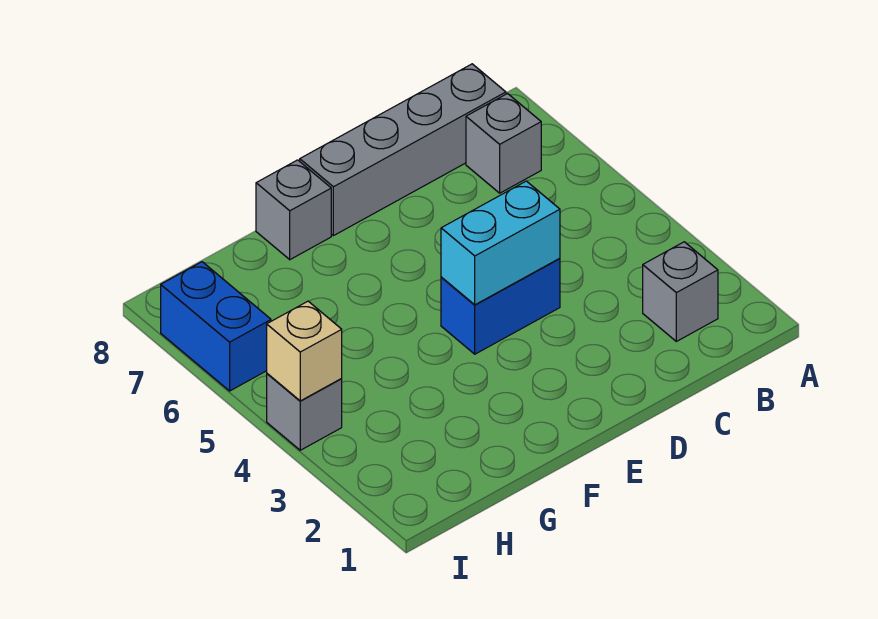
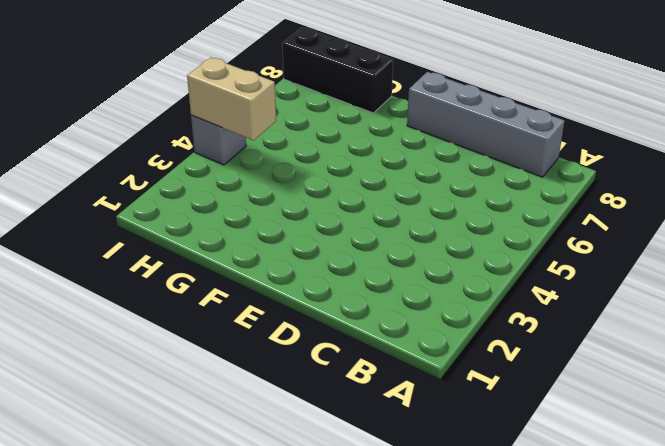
black brick G8:I8 level 1 -> none
tan brick H4:I4 level 2 -> tan brick I4 level 2
none -> grey brick B2 level 1
none -> grey brick B7 level 1

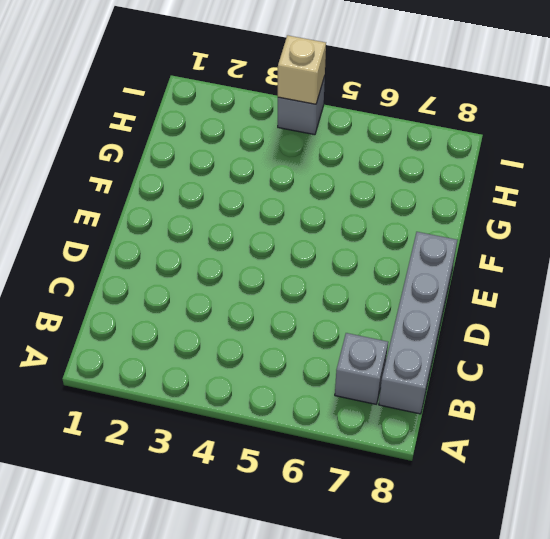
none -> grey brick B2 level 1
none -> blue brick D4:E4 level 1

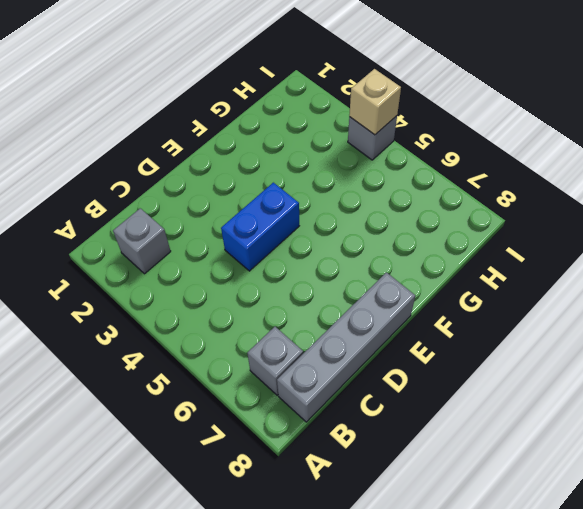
none -> grey brick F8 level 1
none -> blue brick I6:I7 level 1

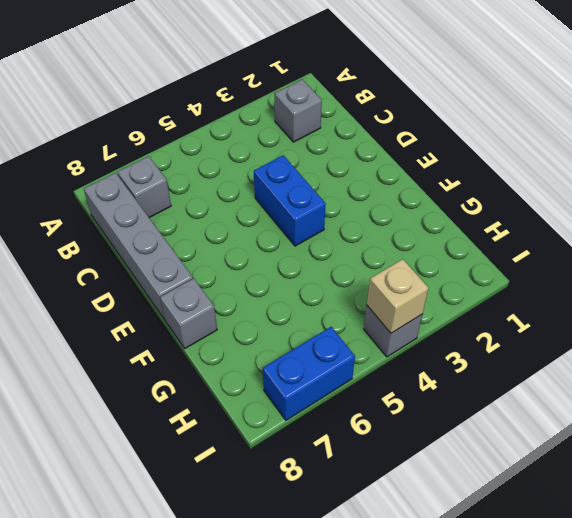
none -> cyan brick D4:E4 level 2

